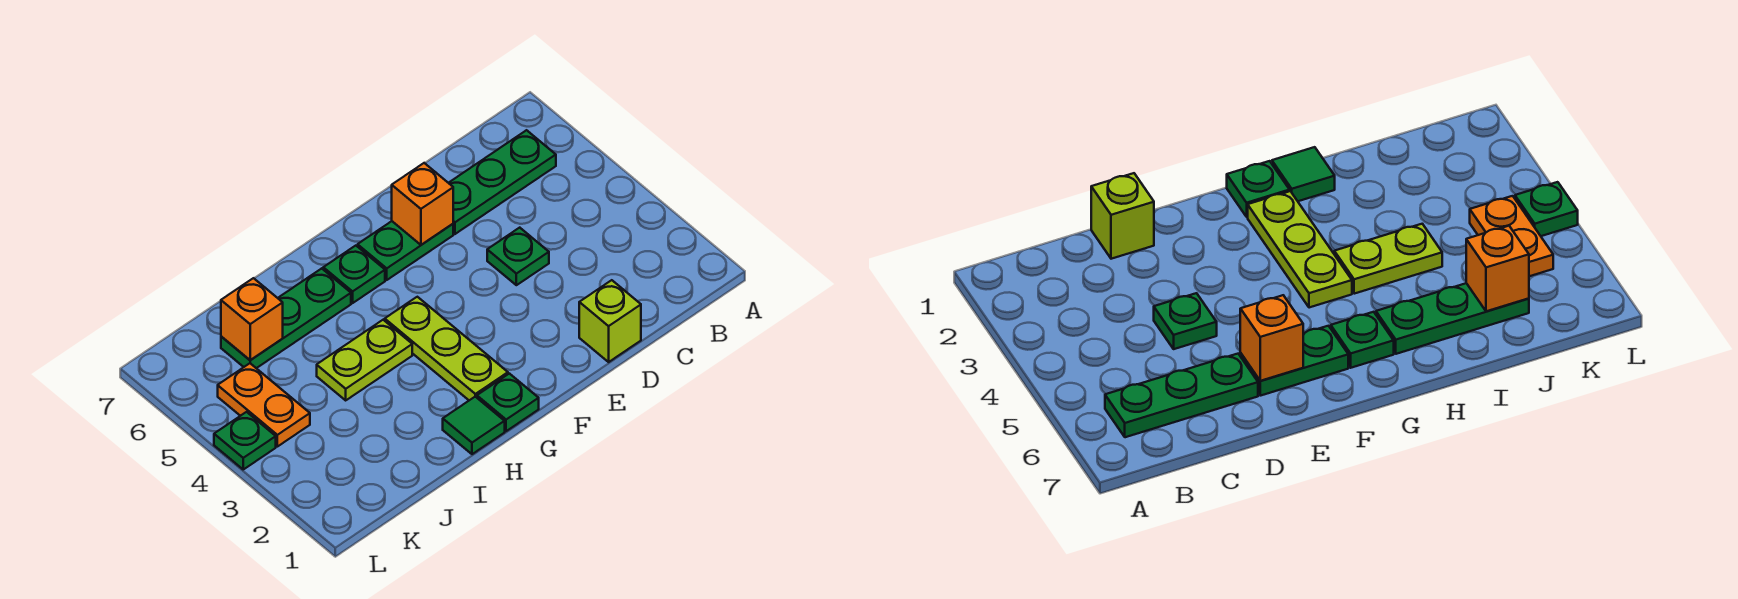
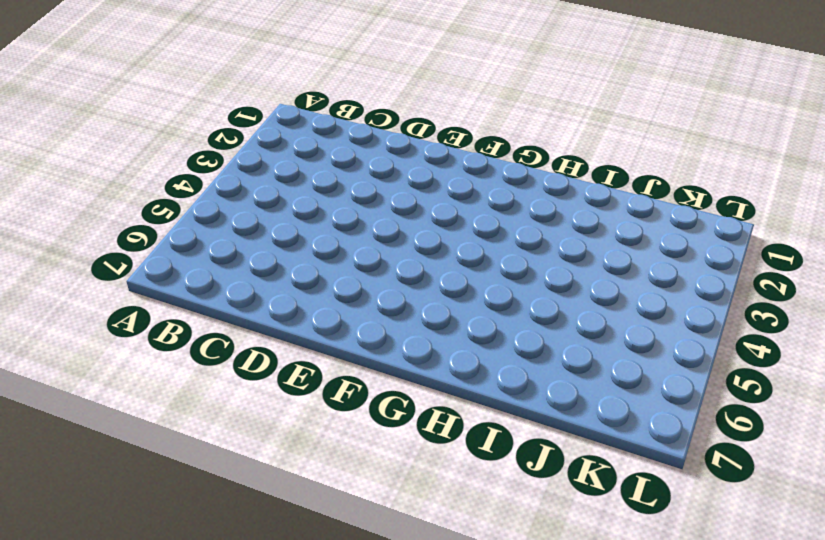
none -> green plate B6:D6 level 1
none -> lime brick D1 level 1
none -> green plate D4 level 1

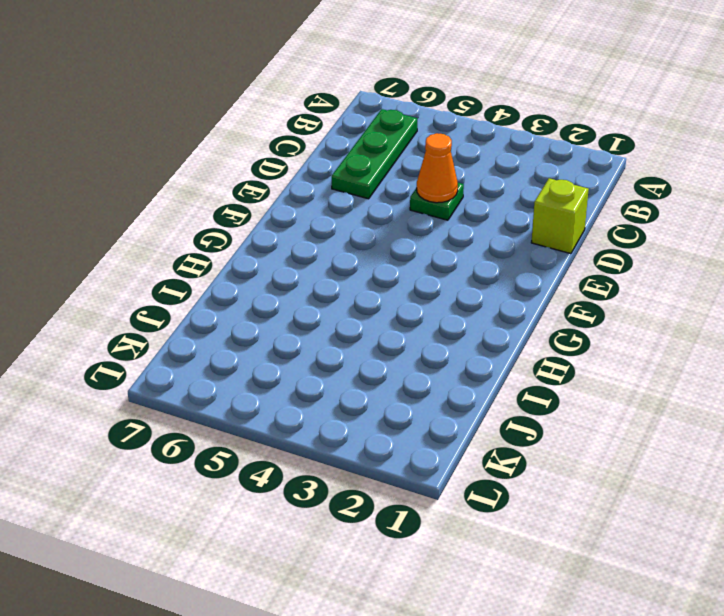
orange cone D4 level 2 -> none
none -> green plate E6:F6 level 1
none -> green plate G1 level 1
none -> lime plate G2:G4 level 1

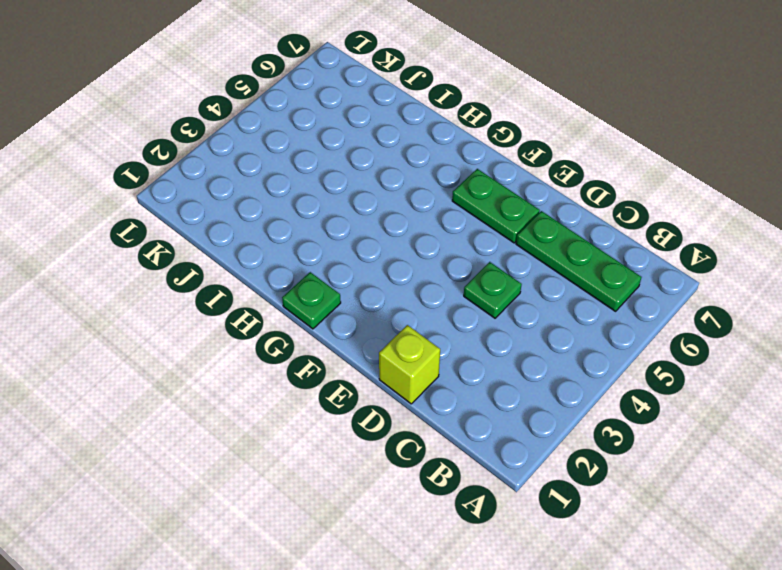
none -> lime plate G2:G4 level 1
none -> green plate G6 level 1
none -> green tile H1 level 1

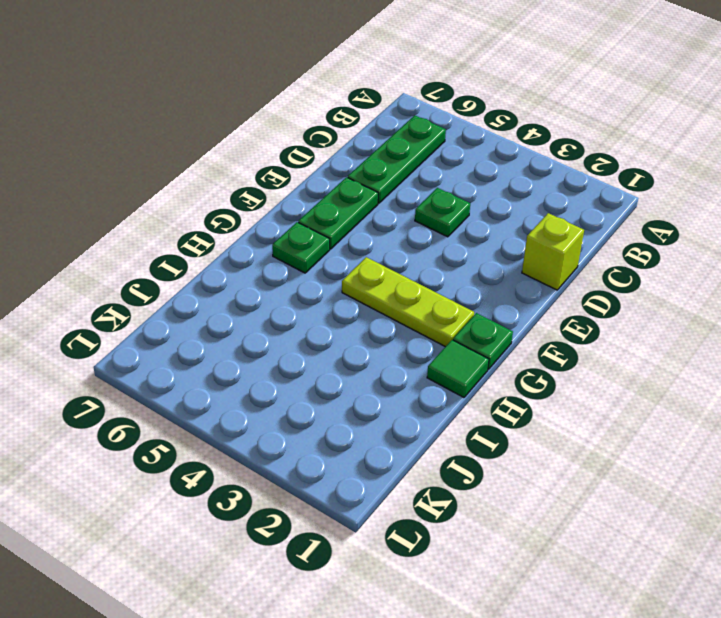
none -> lime plate H4:I4 level 1
none -> green plate H6:J6 level 1
none -> orange plate K4:K5 level 1

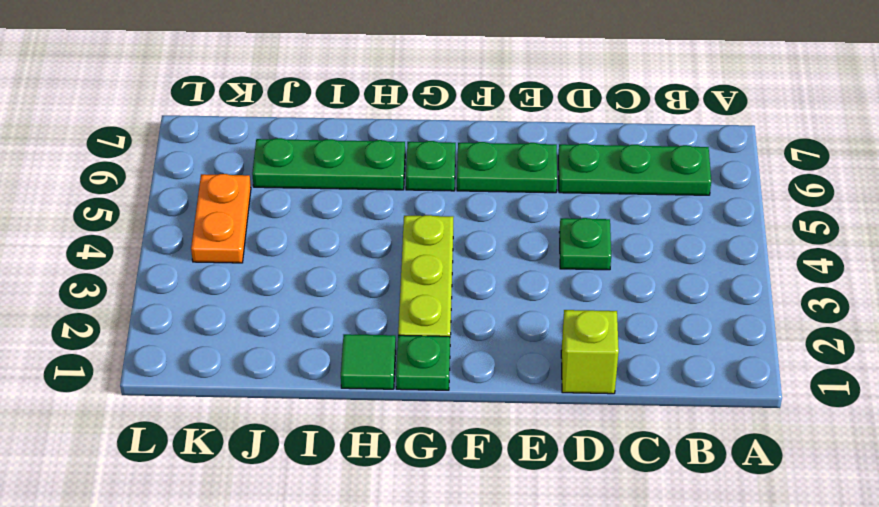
none -> lime plate H4:I4 level 1
none -> green plate L4 level 1
none -> orange brick E6 level 2

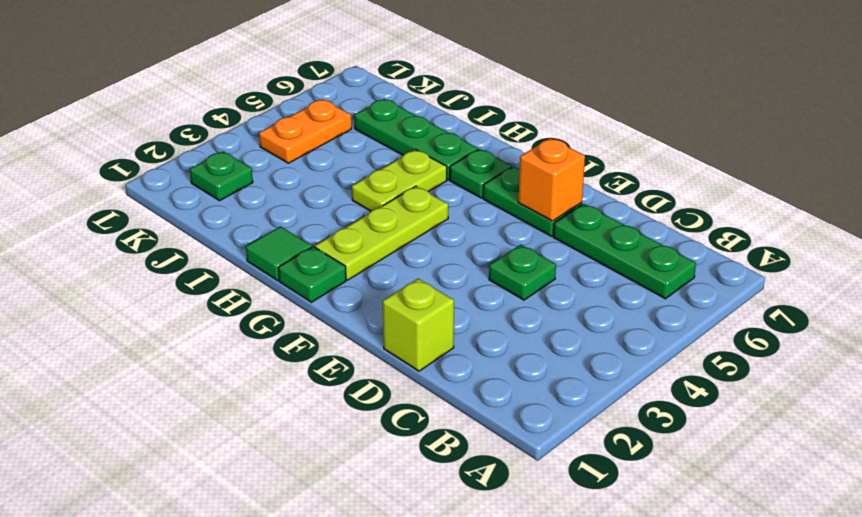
lime plate H4:H5 level 1 -> lime plate H4:I4 level 1
green plate K2 level 1 -> green plate L4 level 1
none -> orange brick J6 level 2

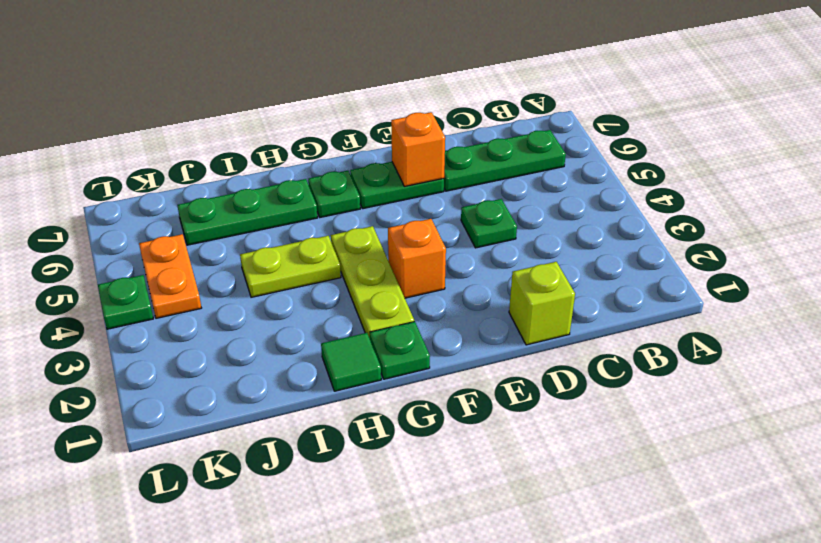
orange brick F3 level 1 -> orange brick J6 level 2

